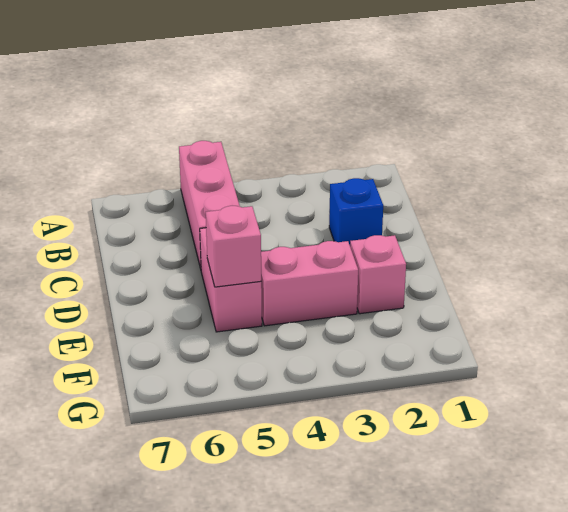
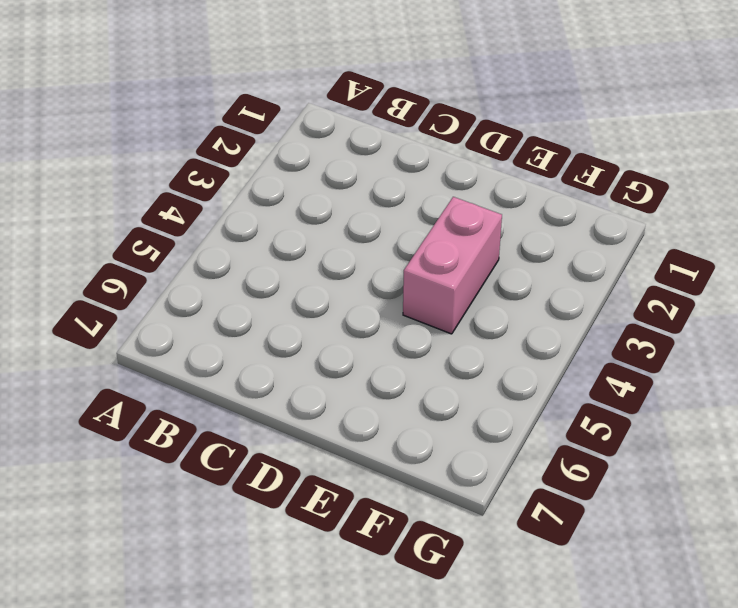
none -> pink brick A5:C5 level 1
none -> blue brick C2 level 1

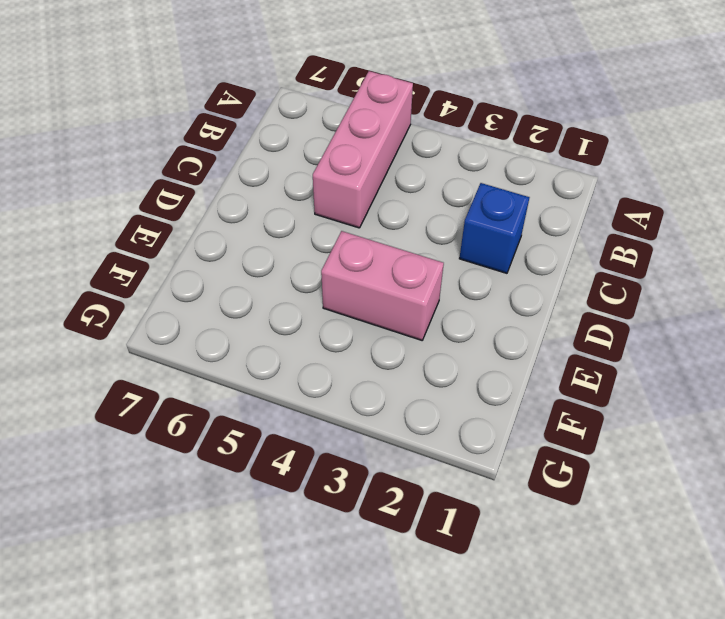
none -> pink brick D5:E5 level 1
none -> pink brick E2 level 1

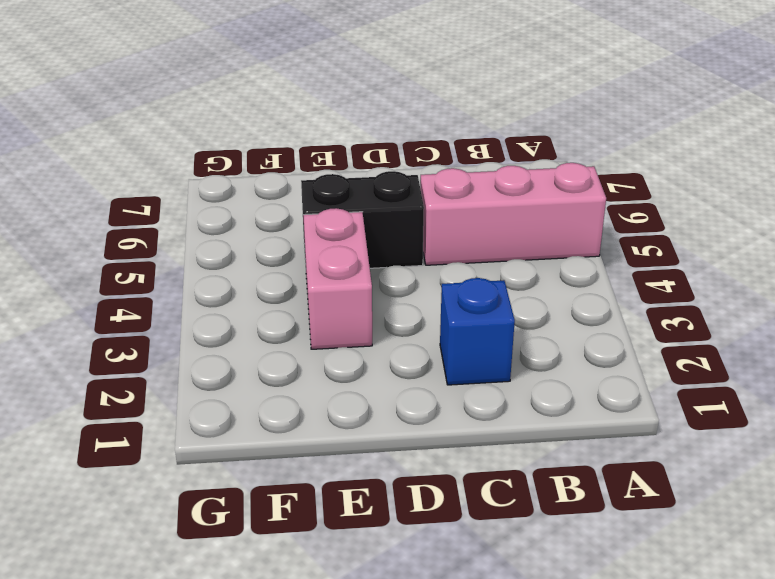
black brick D5:E5 level 1 -> pink brick D5:E5 level 1
none -> pink brick E2 level 1
none -> pink brick E5 level 2

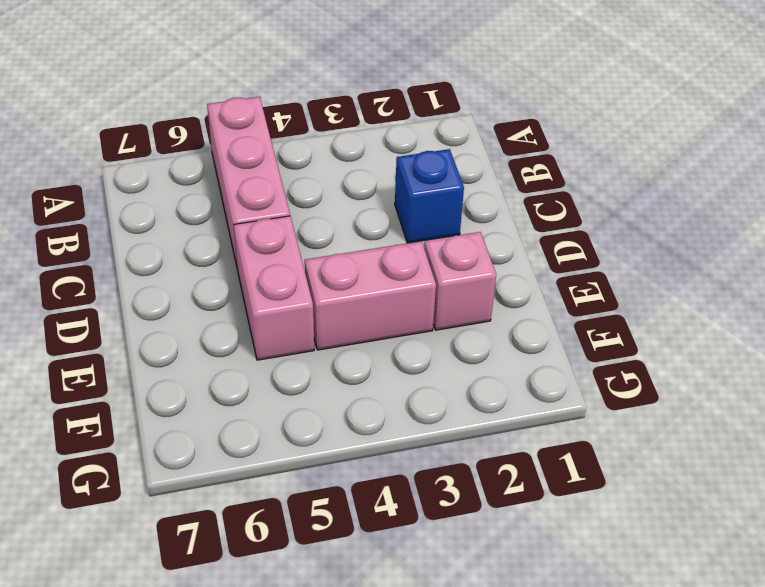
none -> pink brick E5 level 2

